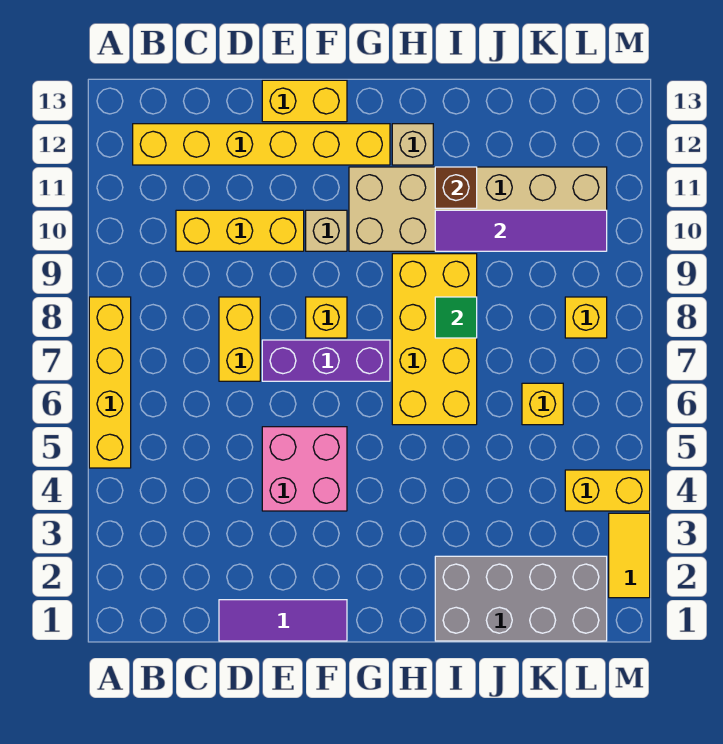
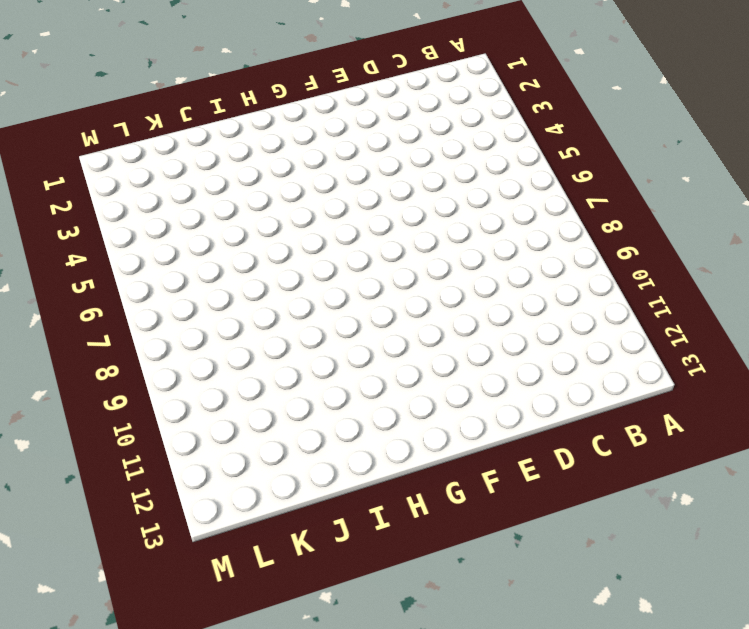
none -> yellow brick A5:A8 level 1
none -> yellow brick B12:G12 level 1
none -> yellow brick C10:E10 level 1

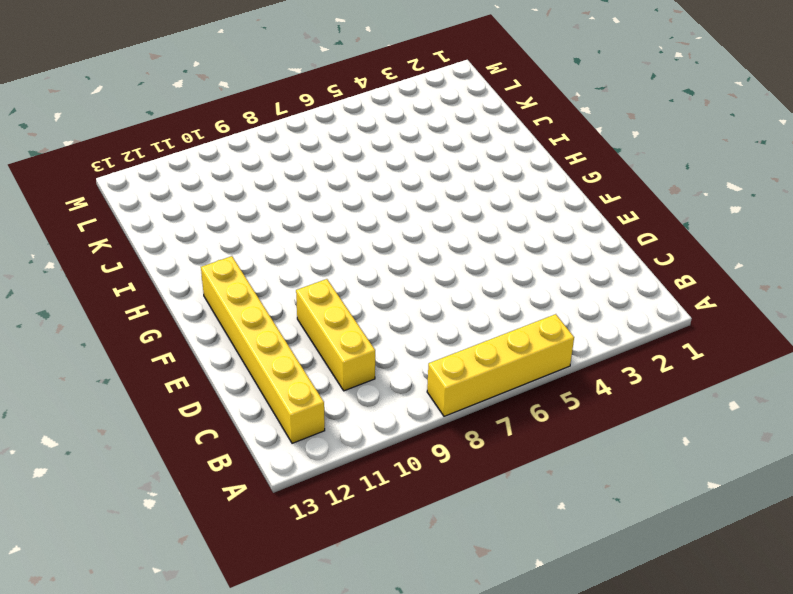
none -> purple tile D1:F1 level 1
none -> yellow brick D7:D8 level 1
none -> pink brick E4:F5 level 1

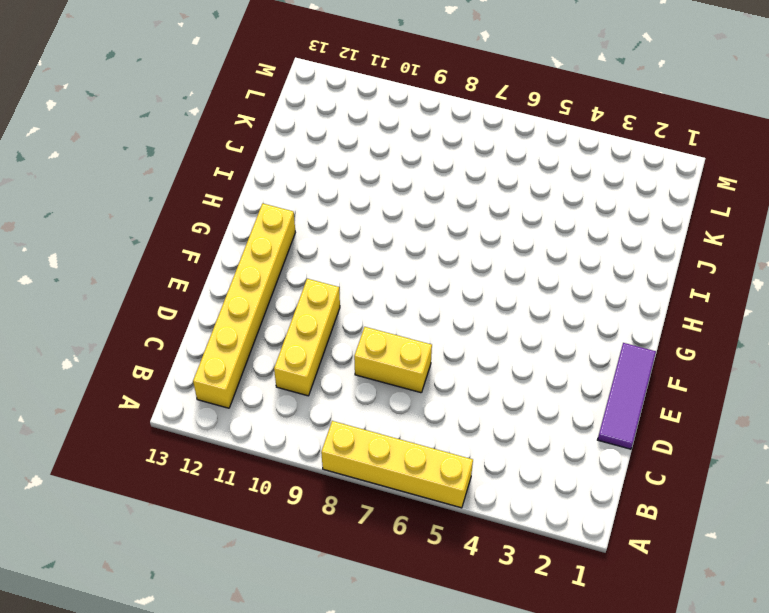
none -> pink brick E4:F5 level 1
none -> purple brick E7:G7 level 1
none -> yellow brick E13:F13 level 1

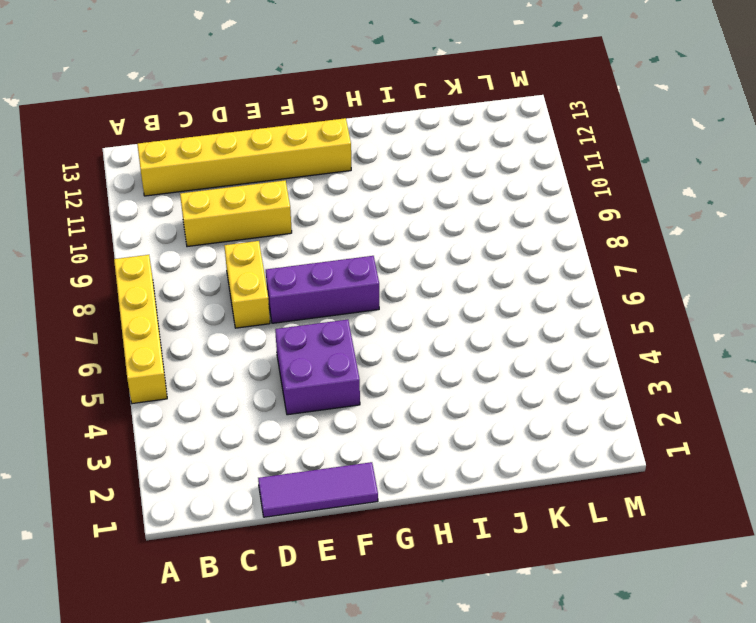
purple brick E4:F5 level 1 -> pink brick E4:F5 level 1
none -> yellow brick E13:F13 level 1
none -> yellow brick F8 level 1
none -> tan brick F10 level 1

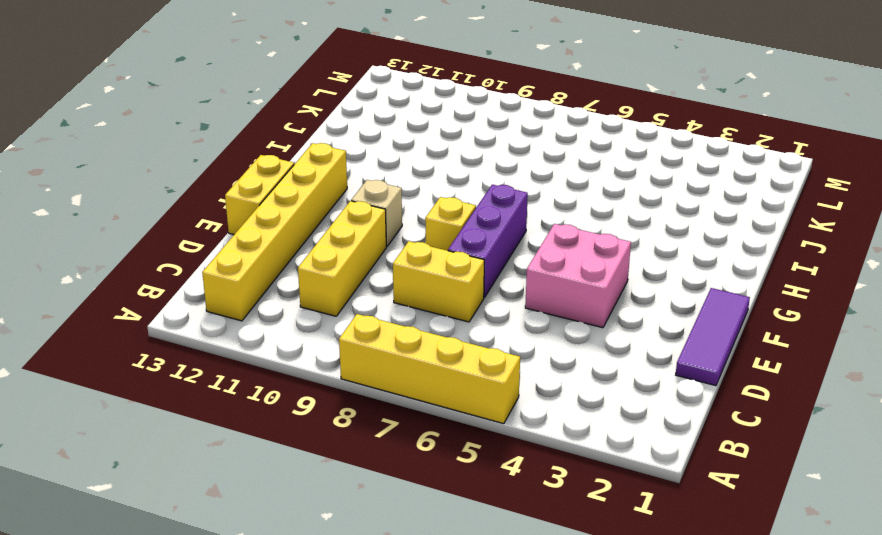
none -> tan brick G10:L11 level 1
none -> yellow brick H6:I9 level 1
none -> tan brick H12 level 1

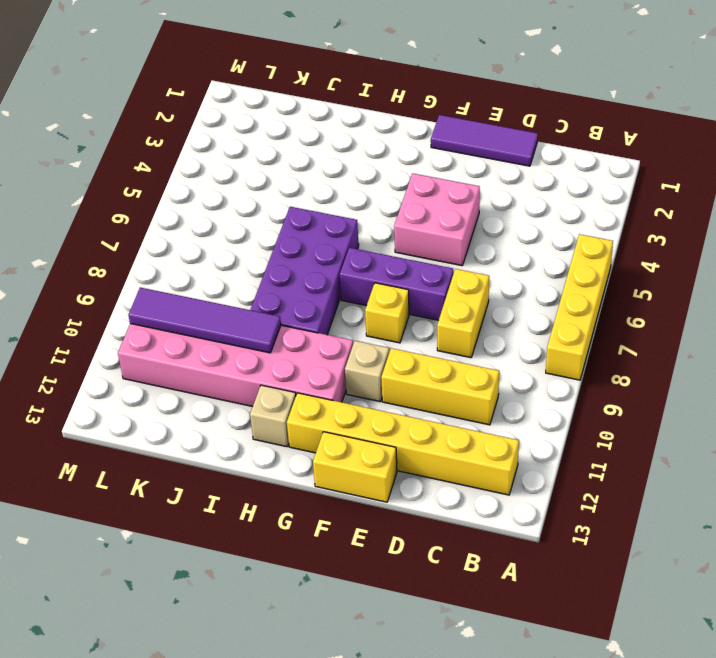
pink brick G10:L11 level 1 -> tan brick G10:L11 level 1
purple brick H6:I9 level 1 -> yellow brick H6:I9 level 1
none -> grey brick I1:L2 level 1
none -> yellow brick K6 level 1
none -> yellow brick L4:M4 level 1

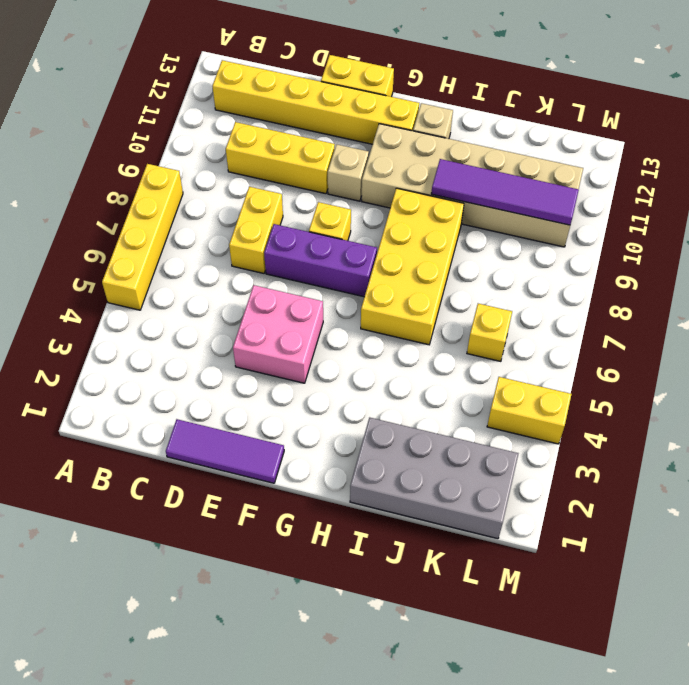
none -> yellow brick L8 level 1
none -> yellow tile M2:M3 level 1
none -> green tile I8 level 2

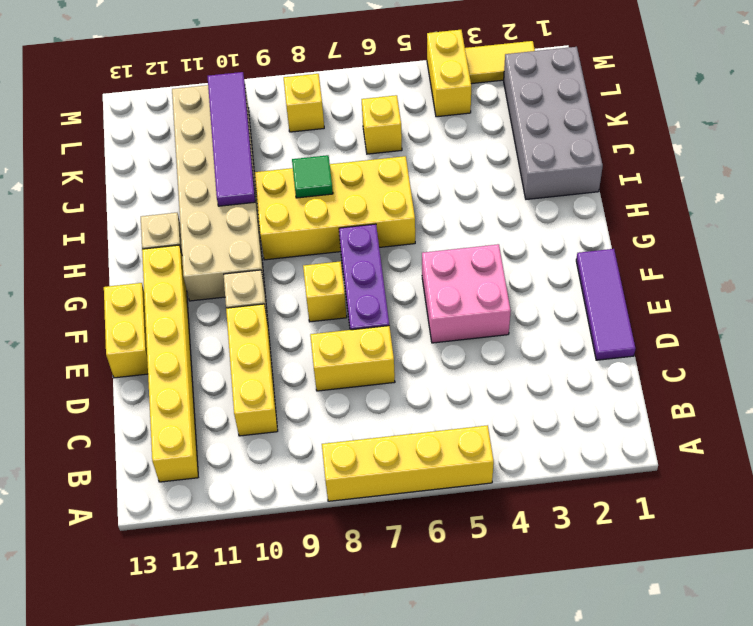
none -> brown brick I11 level 2

